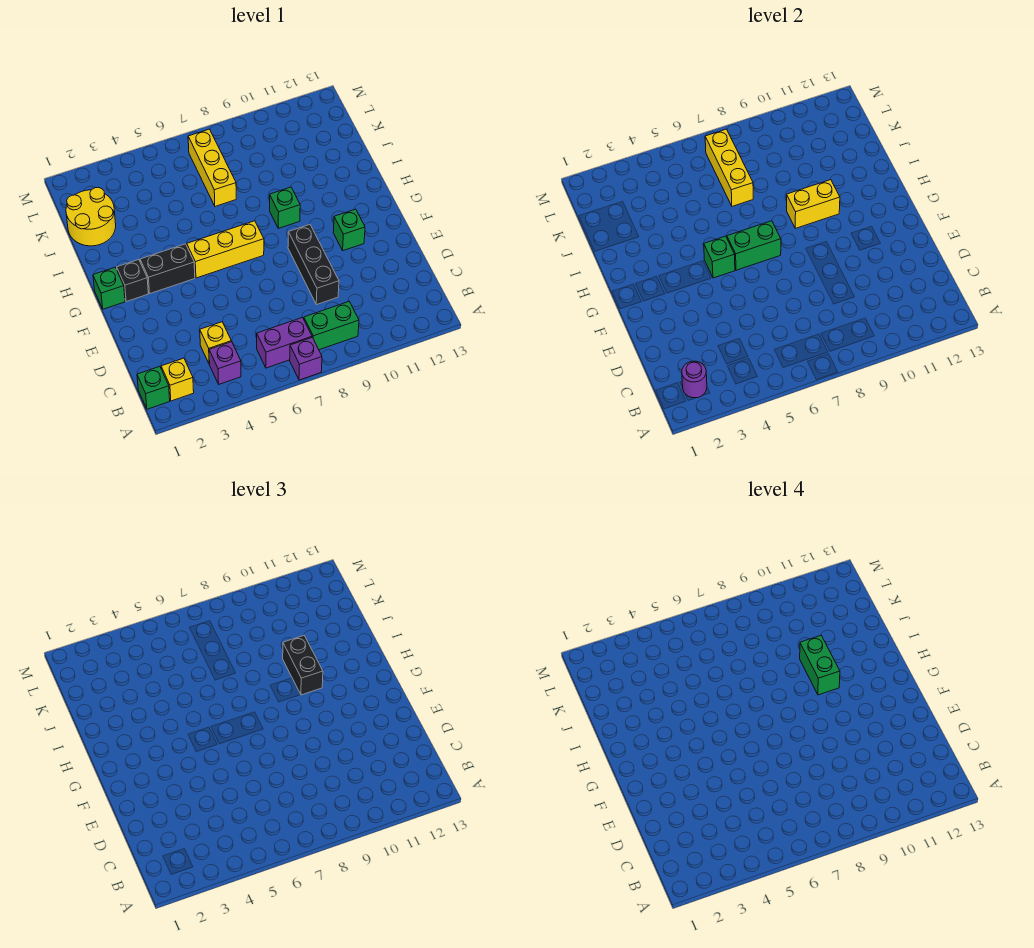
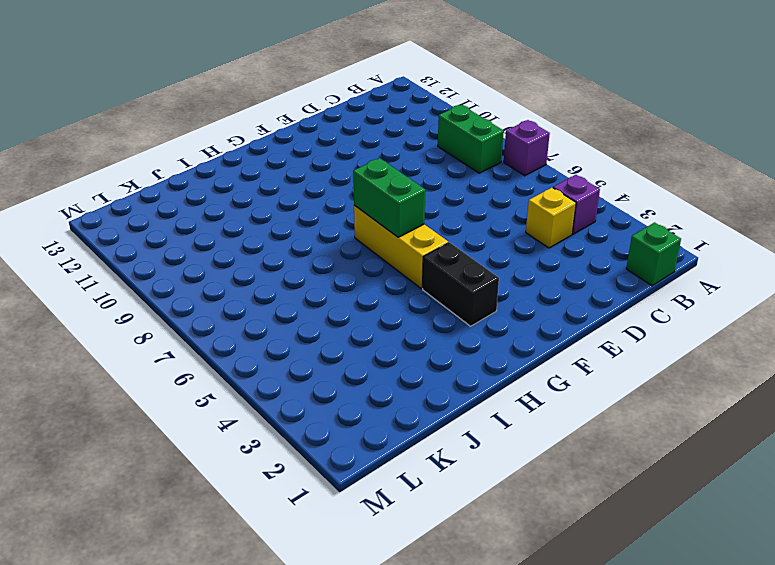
none -> yellow brick B2 level 1
none -> purple brick B6:B7 level 1
none -> black brick D9:F9 level 1

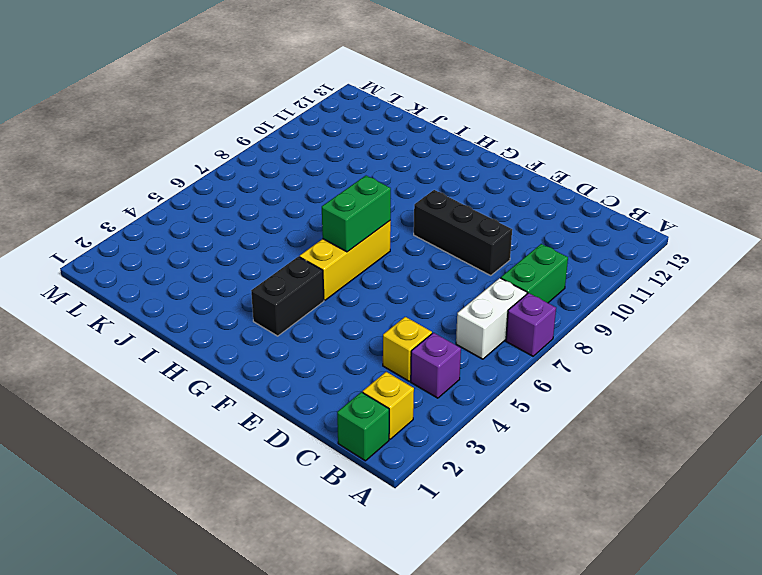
white brick B6:B7 level 1 -> purple brick B6:B7 level 1
none -> green brick F11 level 1
none -> green brick G1 level 1
none -> black brick G2 level 1

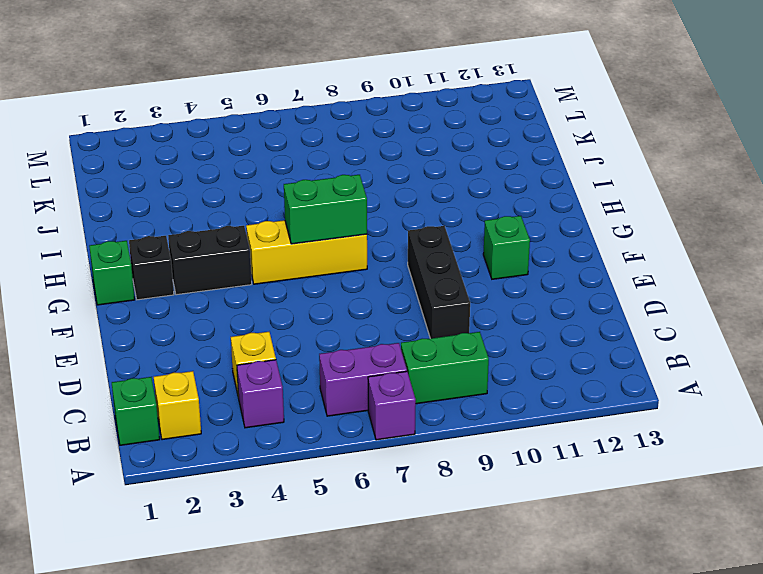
none -> green brick H9 level 1
none -> yellow round brick J1:K2 level 1
none -> yellow brick J7:L7 level 1

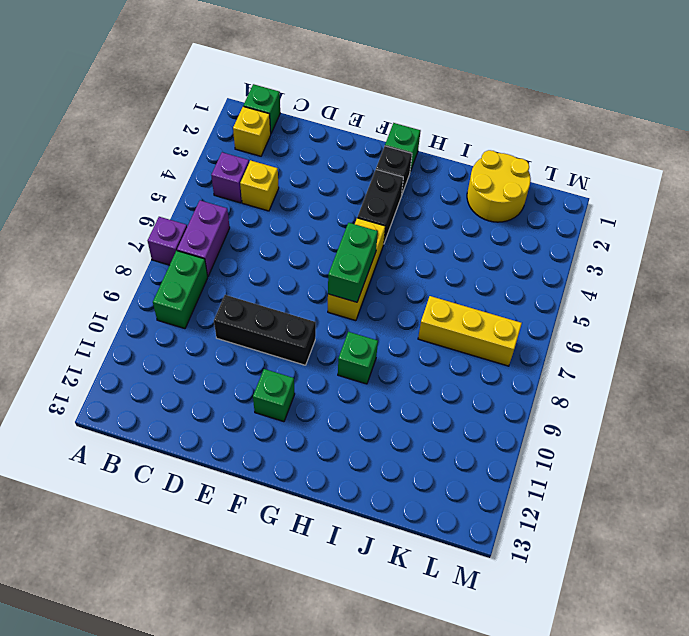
none -> purple round brick B2 level 2
none -> green brick G5 level 2
none -> yellow brick H9:H10 level 2

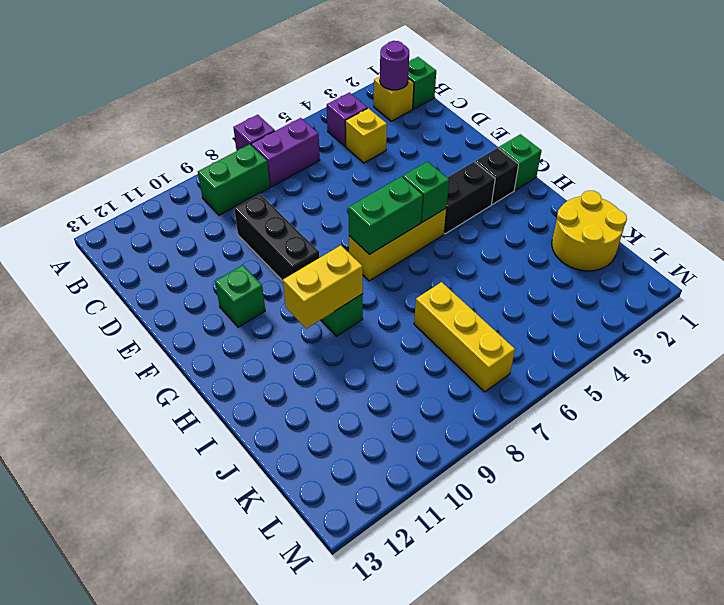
none -> yellow brick J7:L7 level 2
none -> black brick H10:I10 level 3
none -> green brick H10:I10 level 4

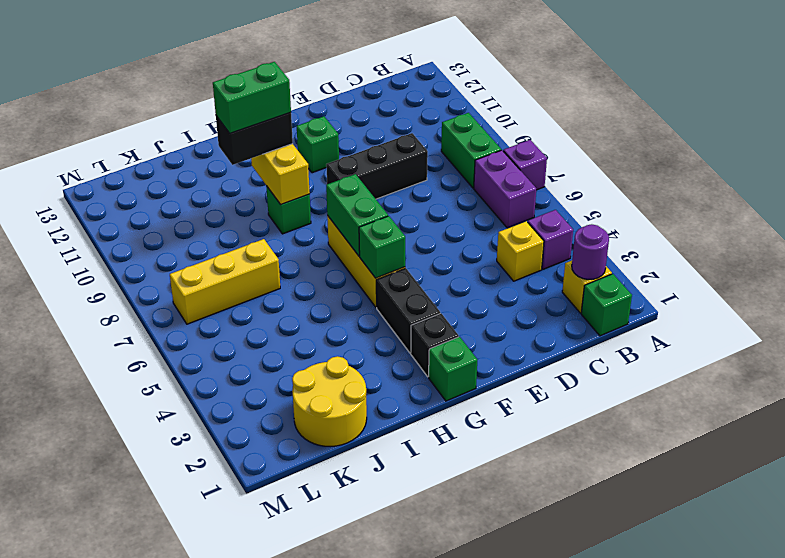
none -> yellow brick J7:L7 level 2

